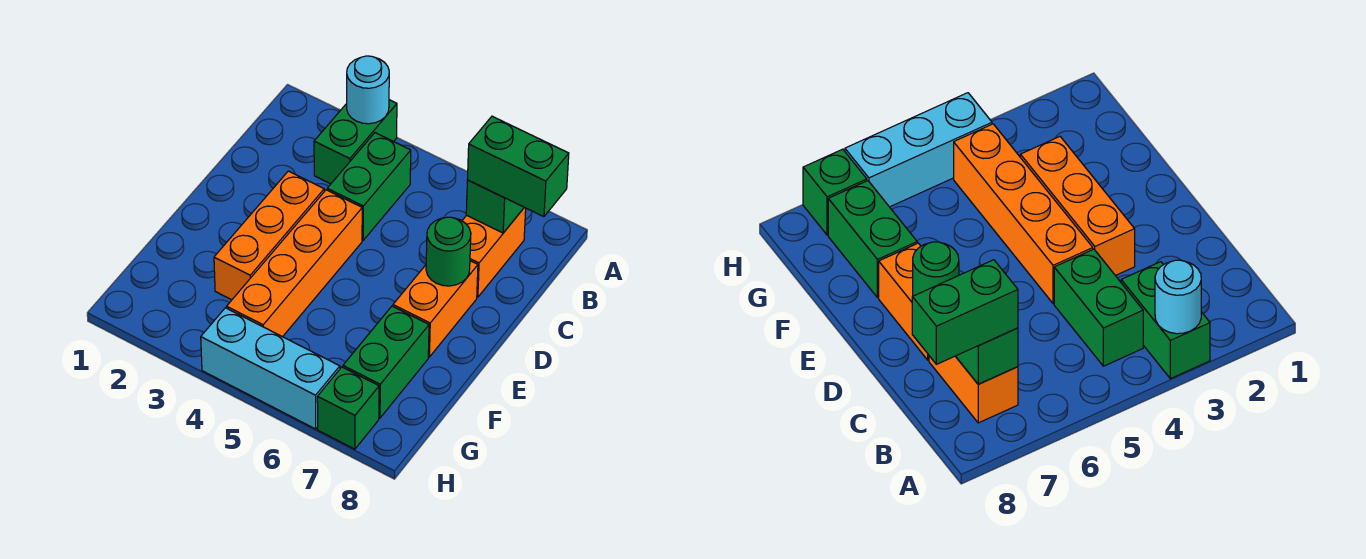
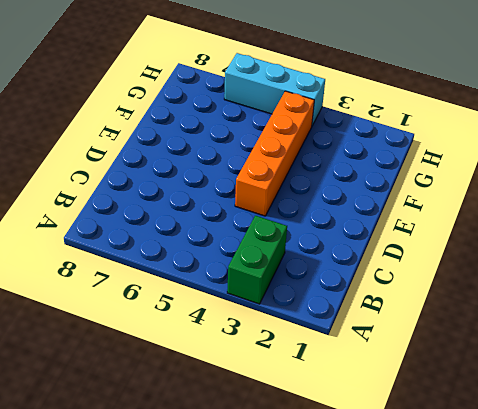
none -> green brick B4:C4 level 1
none -> orange brick B7:C7 level 1
none -> orange brick D3:F3 level 1

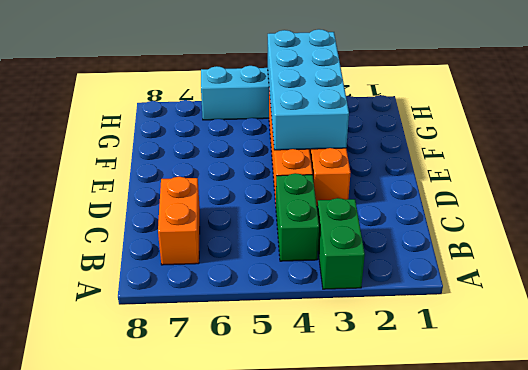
cyan brick E3:H4 level 2 -> none
none -> orange brick D7:E7 level 1
none -> green brick F7:G7 level 1
none -> green brick H7 level 1

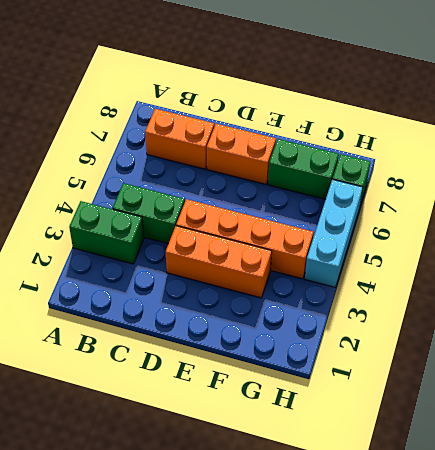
none -> cyan round brick A3 level 2
none -> green brick B7 level 2
none -> green round brick D7 level 2

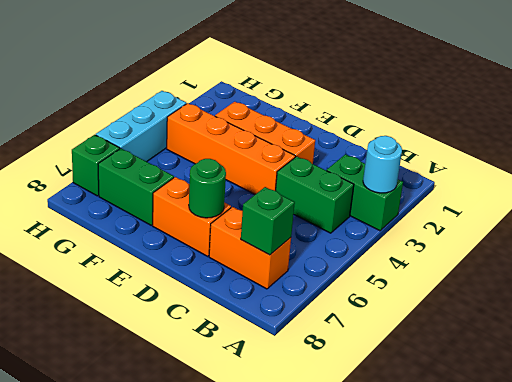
none -> green brick B7:B8 level 3

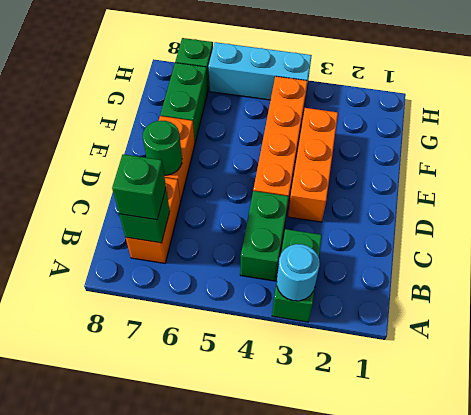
green brick B7 level 3 -> green brick B7:B8 level 3

